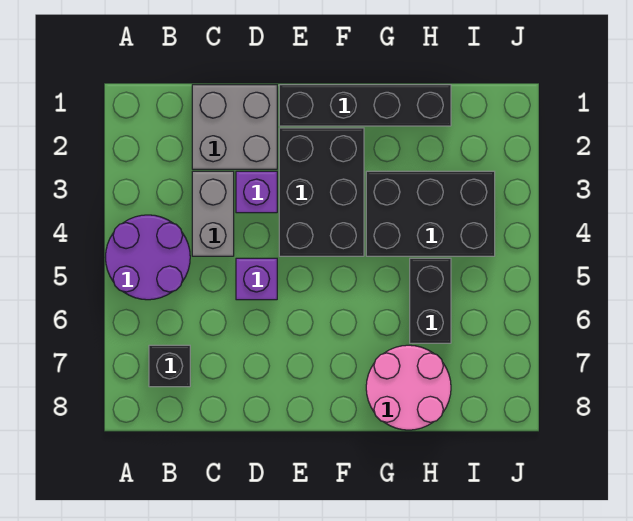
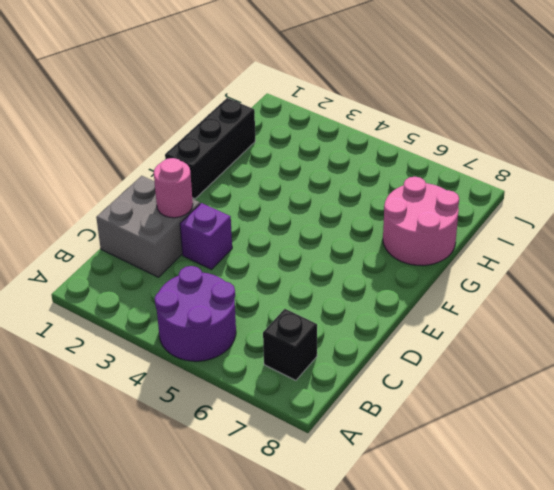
pink round brick D2 level 2 -> none
black brick F1:H1 level 1 -> black brick E1:H1 level 1
none -> grey brick C3:C4 level 1
none -> purple brick D5 level 1

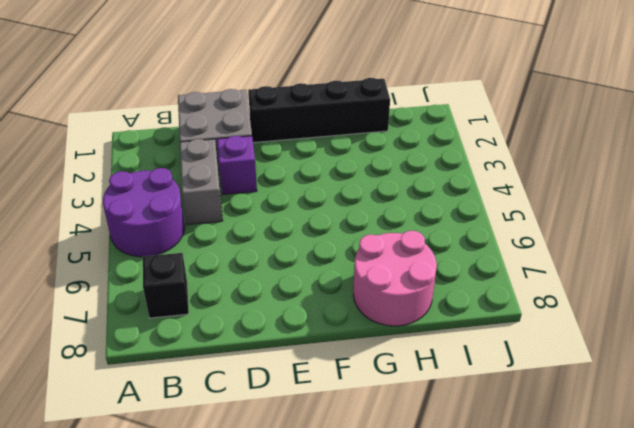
none -> purple brick D5 level 1
none -> black brick E2:F4 level 1

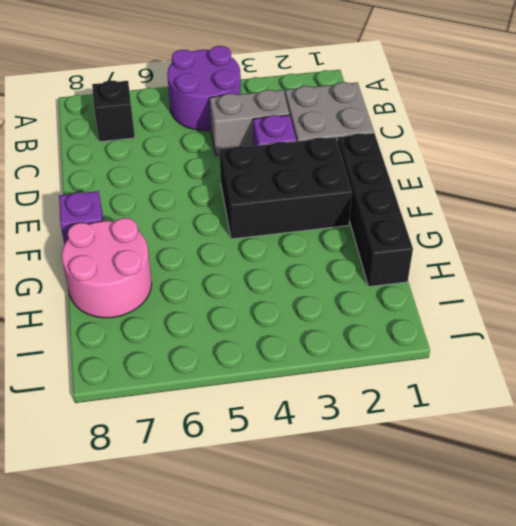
purple brick F8 level 1 -> purple brick D5 level 1
none -> black brick G3:I4 level 1
none -> black brick H5:H6 level 1

